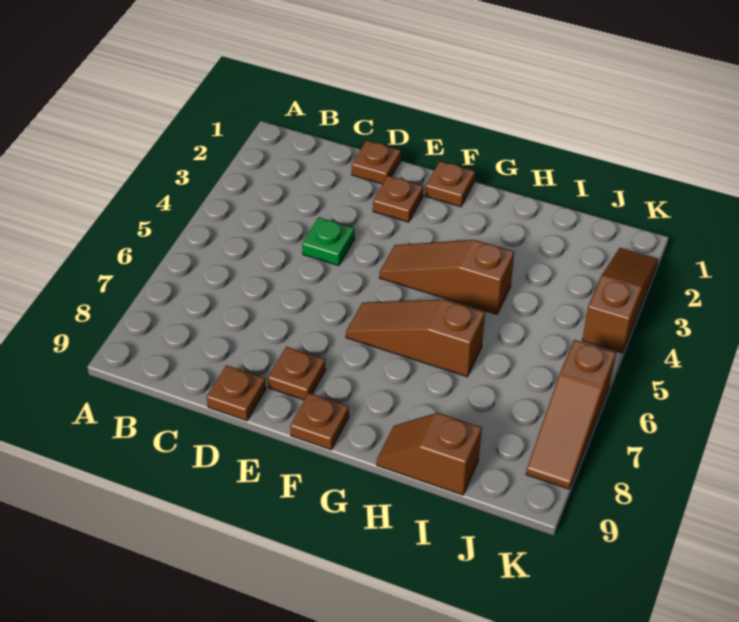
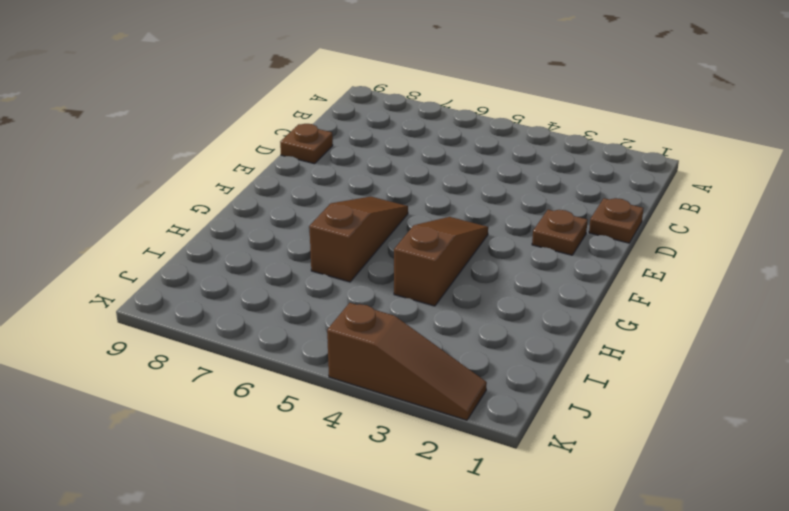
none -> green plate D4 level 1
none -> brown plate E8 level 1
none -> brown plate F1 level 1

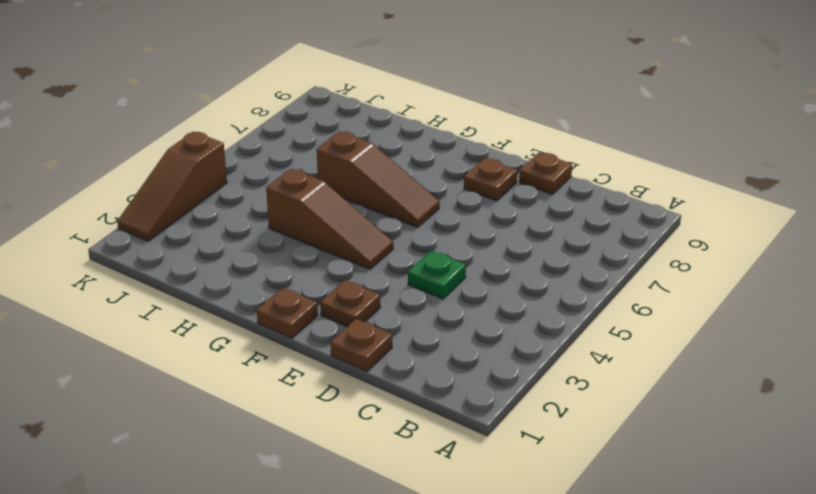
none -> brown plate F9 level 1
none -> brown slope H9:I9 level 1 top I
none -> brown slope K6:K8 level 1 top 6

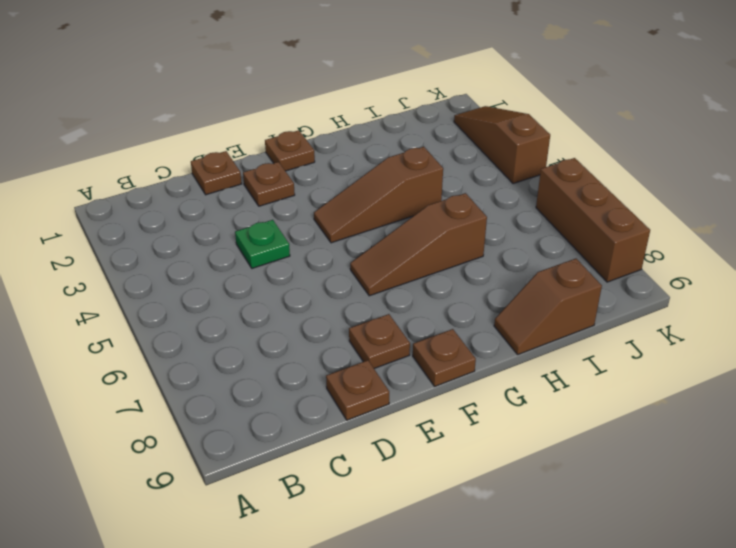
brown brick K6:K8 level 1 -> brown slope K6:K8 level 1 top 6

